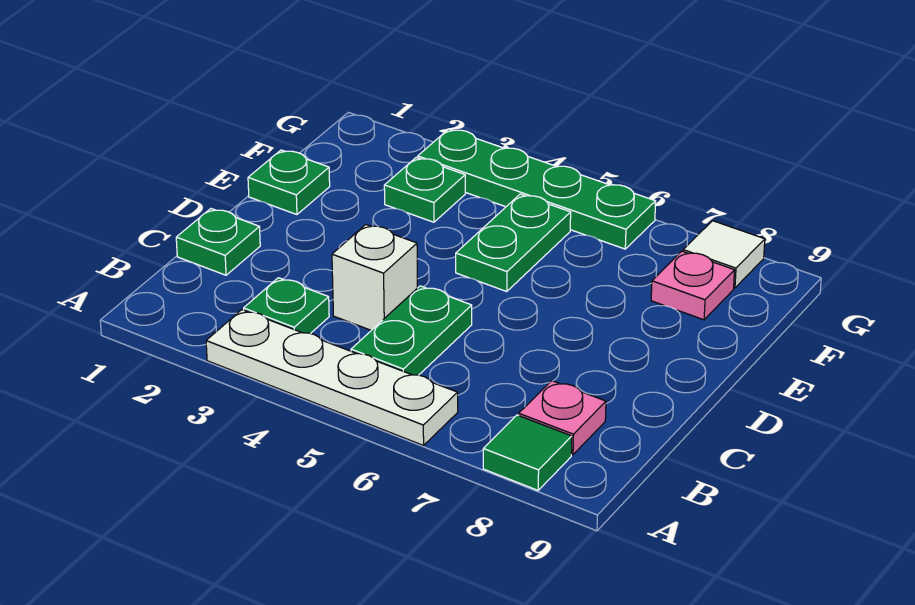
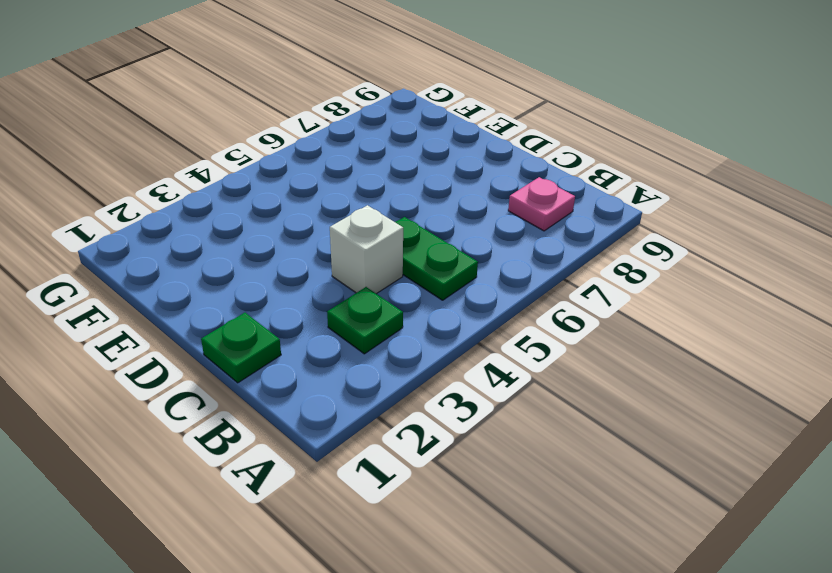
none -> white plate A3:A6 level 1
none -> green tile A8 level 1
none -> green plate E1 level 1

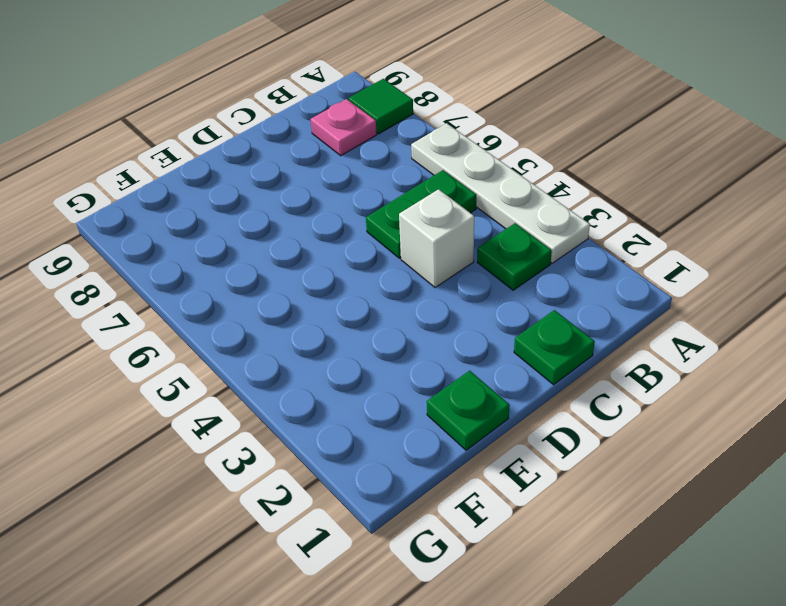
none -> green plate E5:F5 level 1
none -> green plate F3 level 1
none -> pink plate F8 level 1

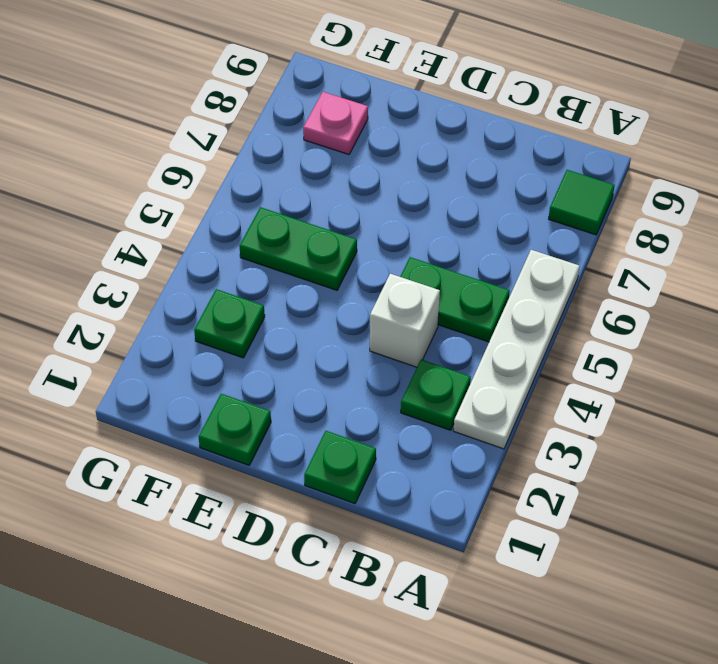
none -> pink plate B8 level 1
none -> green plate G3:G6 level 1
none -> white tile G8 level 1

